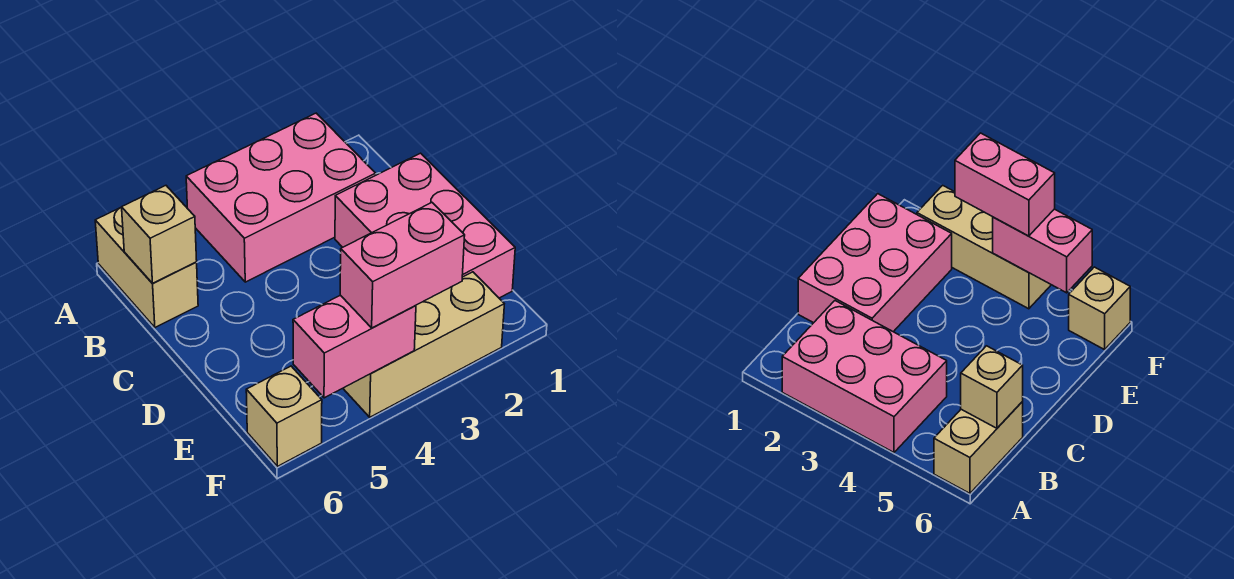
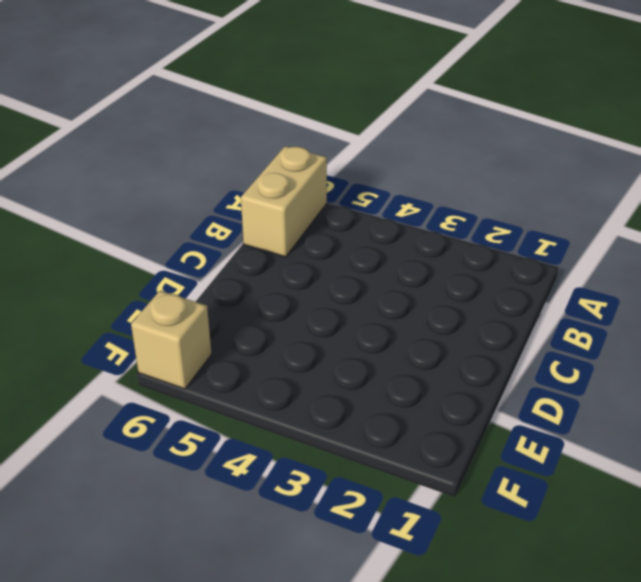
none -> pink brick A2:B4 level 1
none -> pink brick C1:E2 level 1

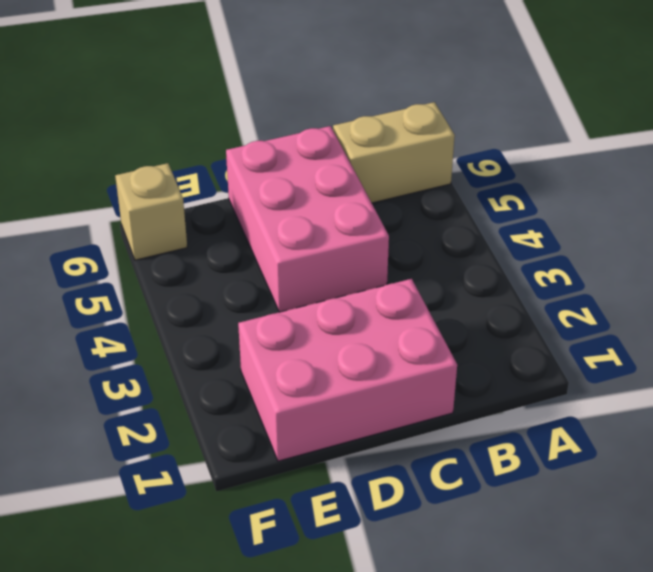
pink brick C4:D6 level 1 -> pink brick A2:B4 level 1
none -> tan brick F2:F4 level 1
none -> tan brick B6 level 2

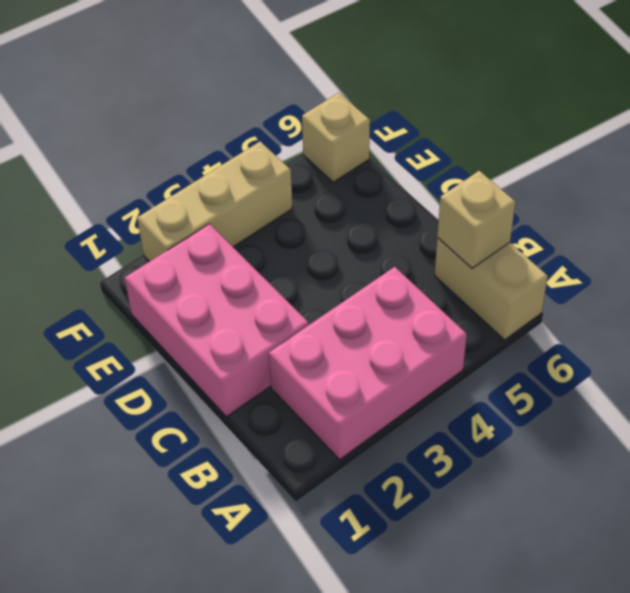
none -> pink brick F4:F5 level 2
none -> pink brick F3:F4 level 3

